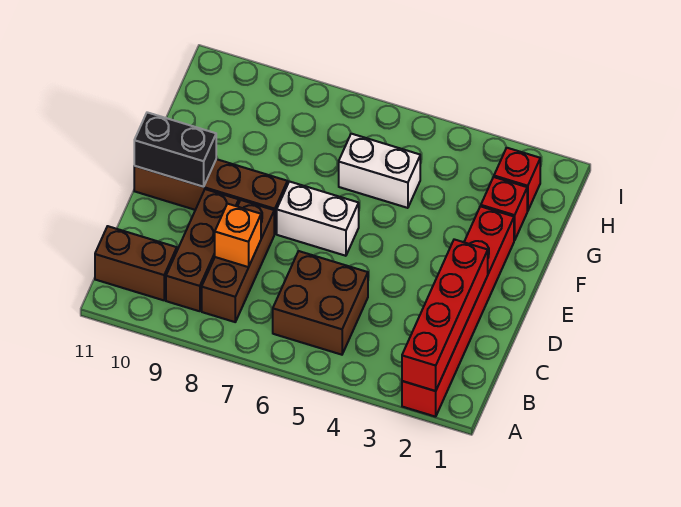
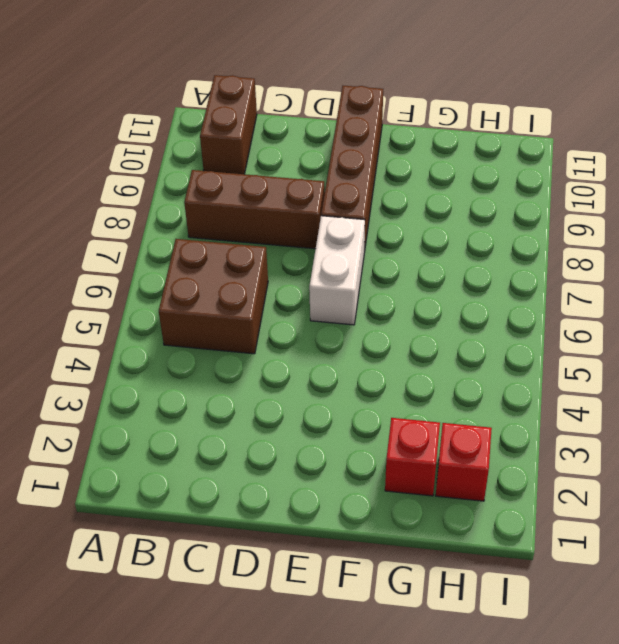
none -> red brick A2:F2 level 1
none -> brown brick B9:D9 level 1
none -> white brick G5:G6 level 1

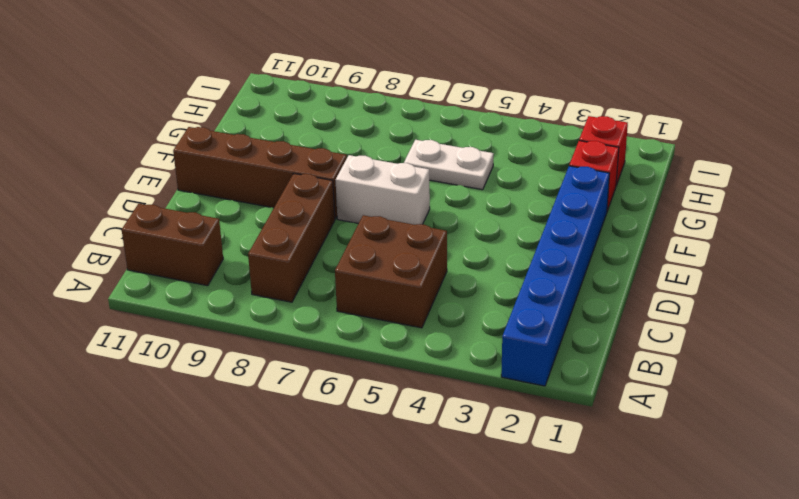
blue brick A2:F2 level 1 -> red brick A2:F2 level 1
white plate G5:G6 level 1 -> white brick G5:G6 level 1
none -> brown brick B9:D9 level 1
none -> red brick A2:D2 level 2
none -> orange brick C8 level 2

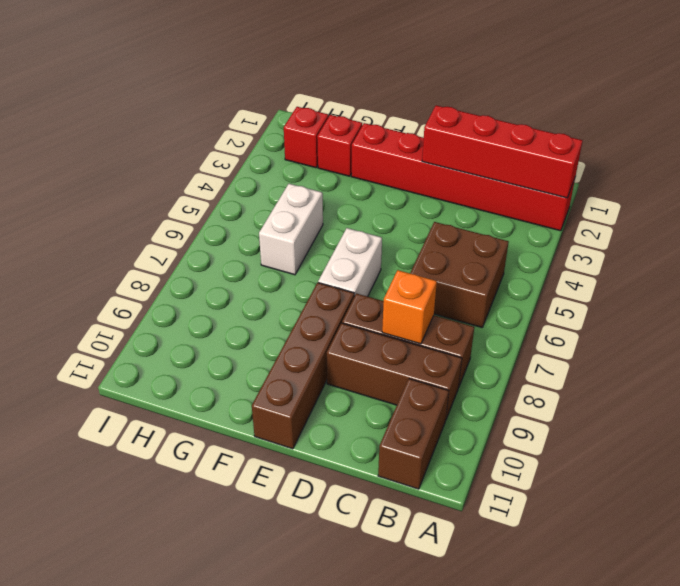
none -> black brick E10:E11 level 2

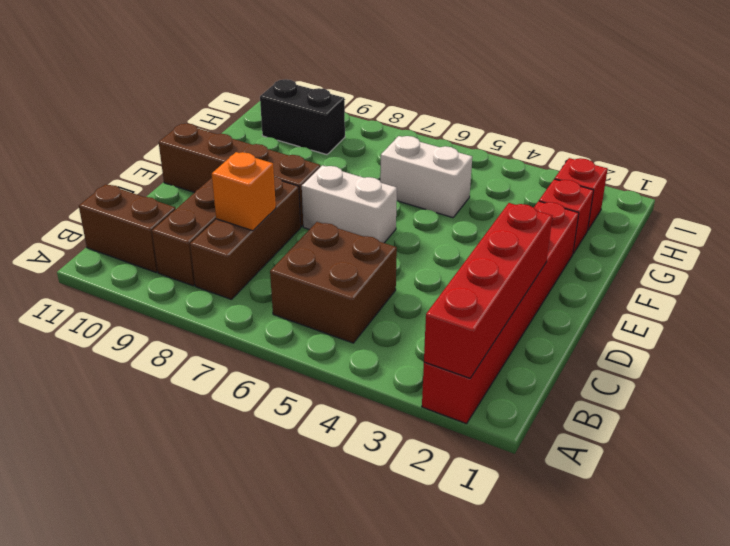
black brick H9:H10 level 1 -> black brick E10:E11 level 2

